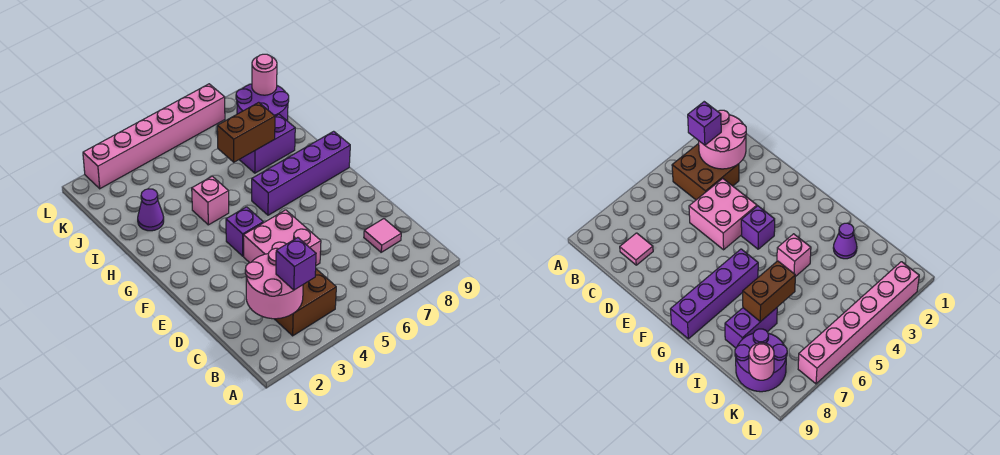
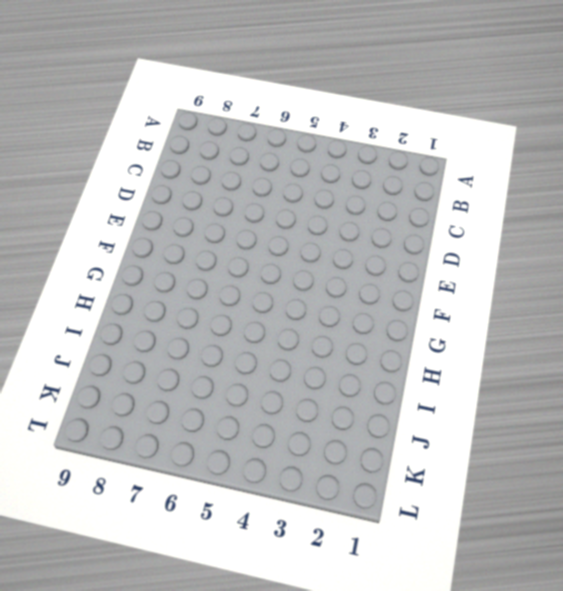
none -> brown brick B3:C4 level 1
none -> pink tile C8 level 1
none -> pink brick D4:E5 level 1

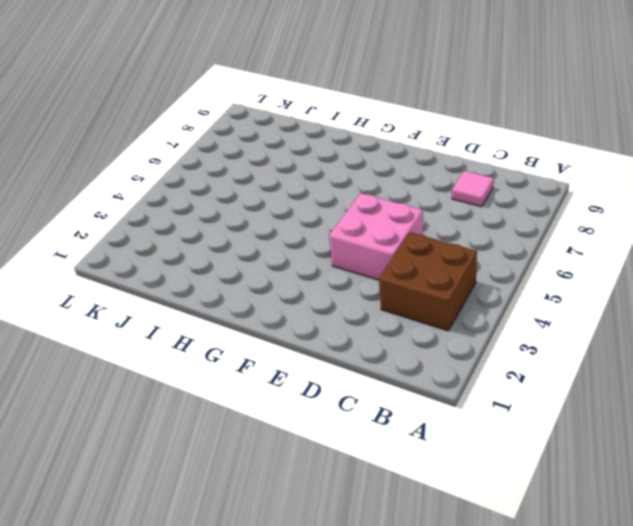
none -> purple brick F4 level 1
none -> purple brick G6:G9 level 1
none -> pink brick H4 level 1

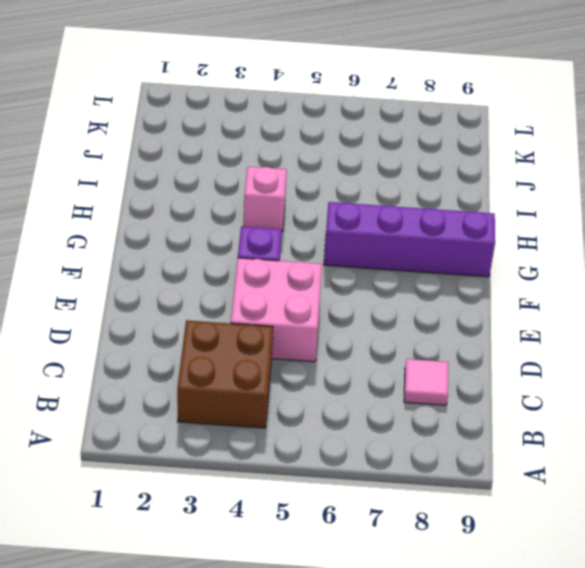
none -> purple cone I2 level 1
none -> purple brick I7:I8 level 1
none -> purple round brick J8:K9 level 1

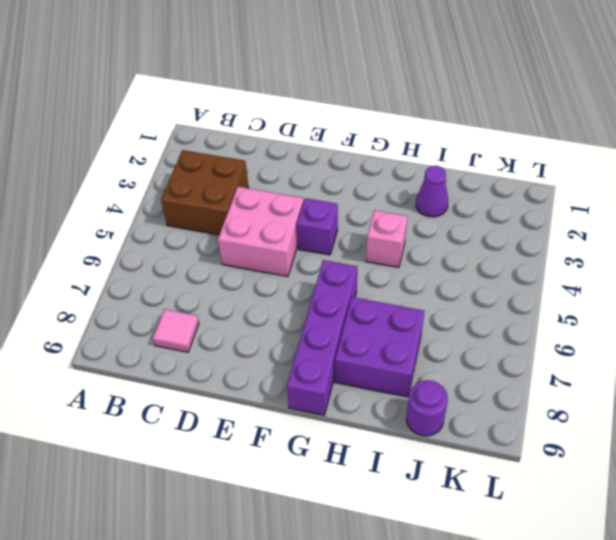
purple brick H7:I8 level 1 -> purple brick I7:I8 level 1
purple round brick J9 level 1 -> purple round brick J8:K9 level 1
none -> pink brick L2:L7 level 1
none -> pink round brick B2:C3 level 2
none -> brown brick I6:I7 level 2

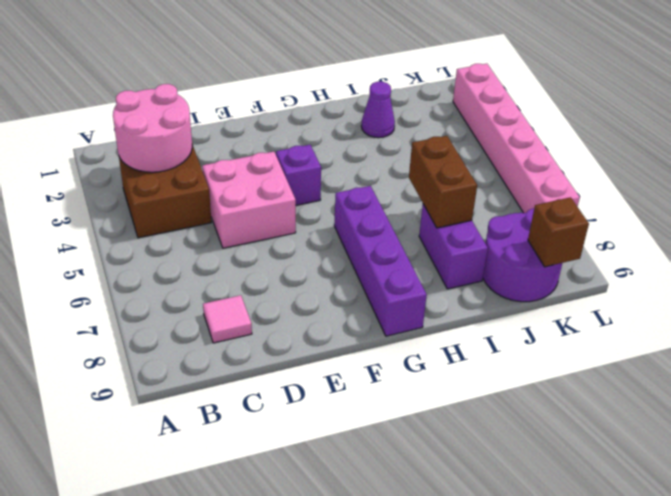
brown brick K9 level 2 -> pink round brick K9 level 2
none -> pink brick H4 level 1
none -> purple brick B3 level 3

